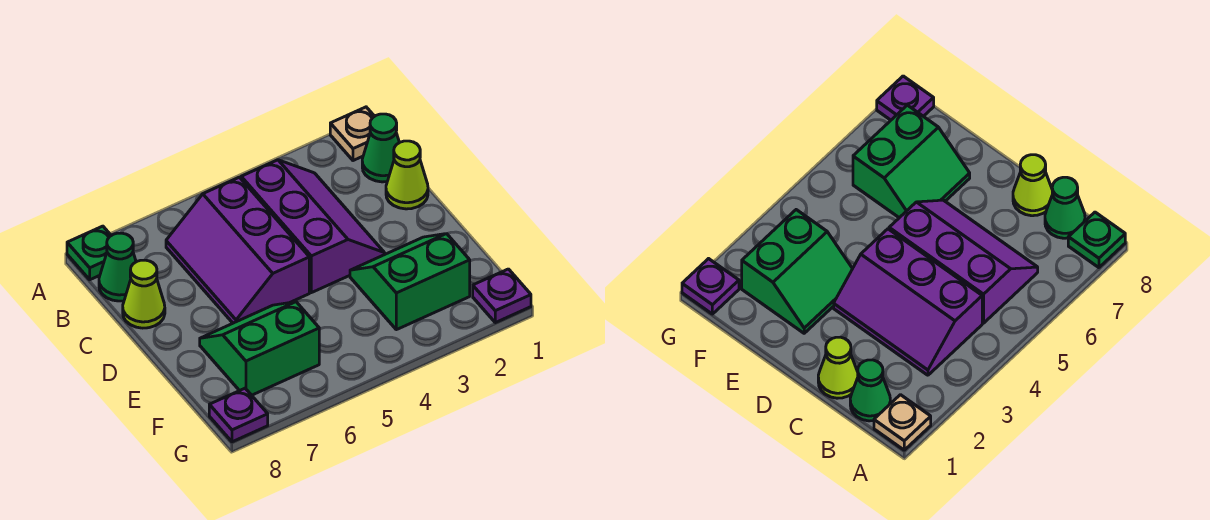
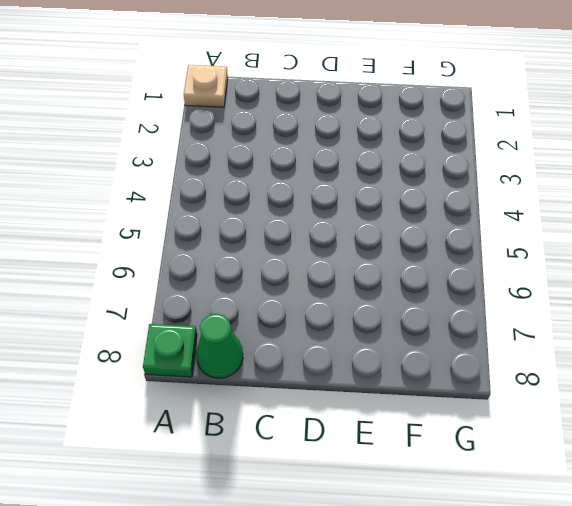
none -> green cone B1 level 1
none -> purple slope B3:D4 level 1 top 4
none -> purple slope B5:D6 level 1 top 5

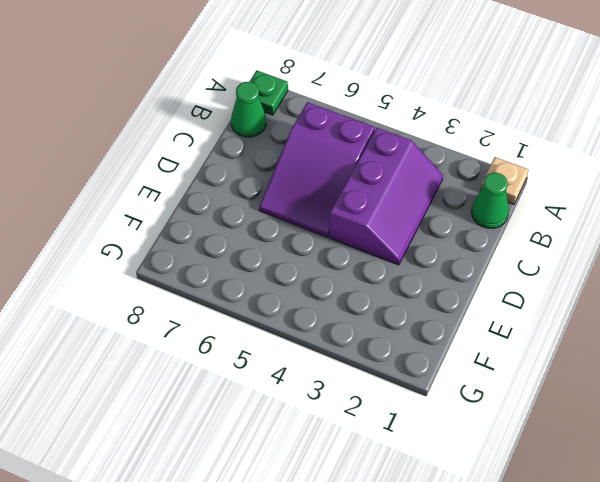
purple slope B5:D6 level 1 top B -> purple slope B5:D6 level 1 top 5
none -> lime cone C1 level 1
none -> lime cone C8 level 1
none -> green slope E2:F3 level 1 top F

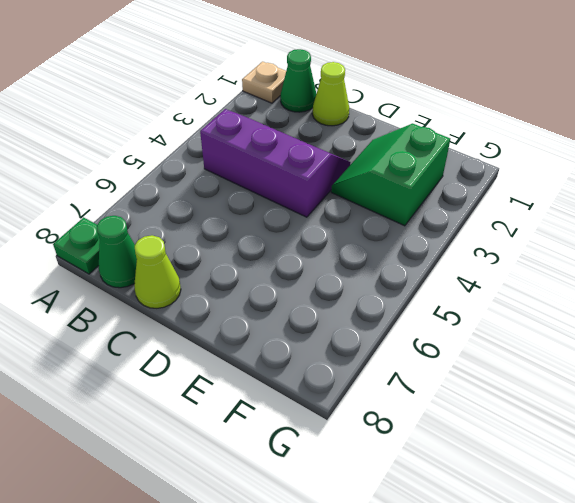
none -> purple slope B5:D6 level 1 top 5
none -> green slope E6:F7 level 1 top F
none -> purple plate G1 level 1

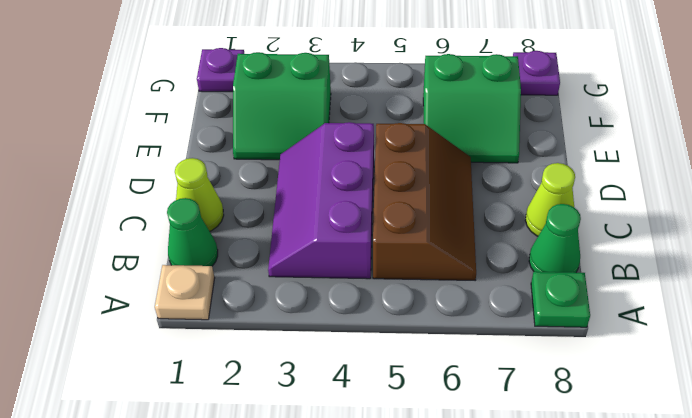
brown slope B5:D6 level 1 top 5 -> purple slope B5:D6 level 1 top 5

